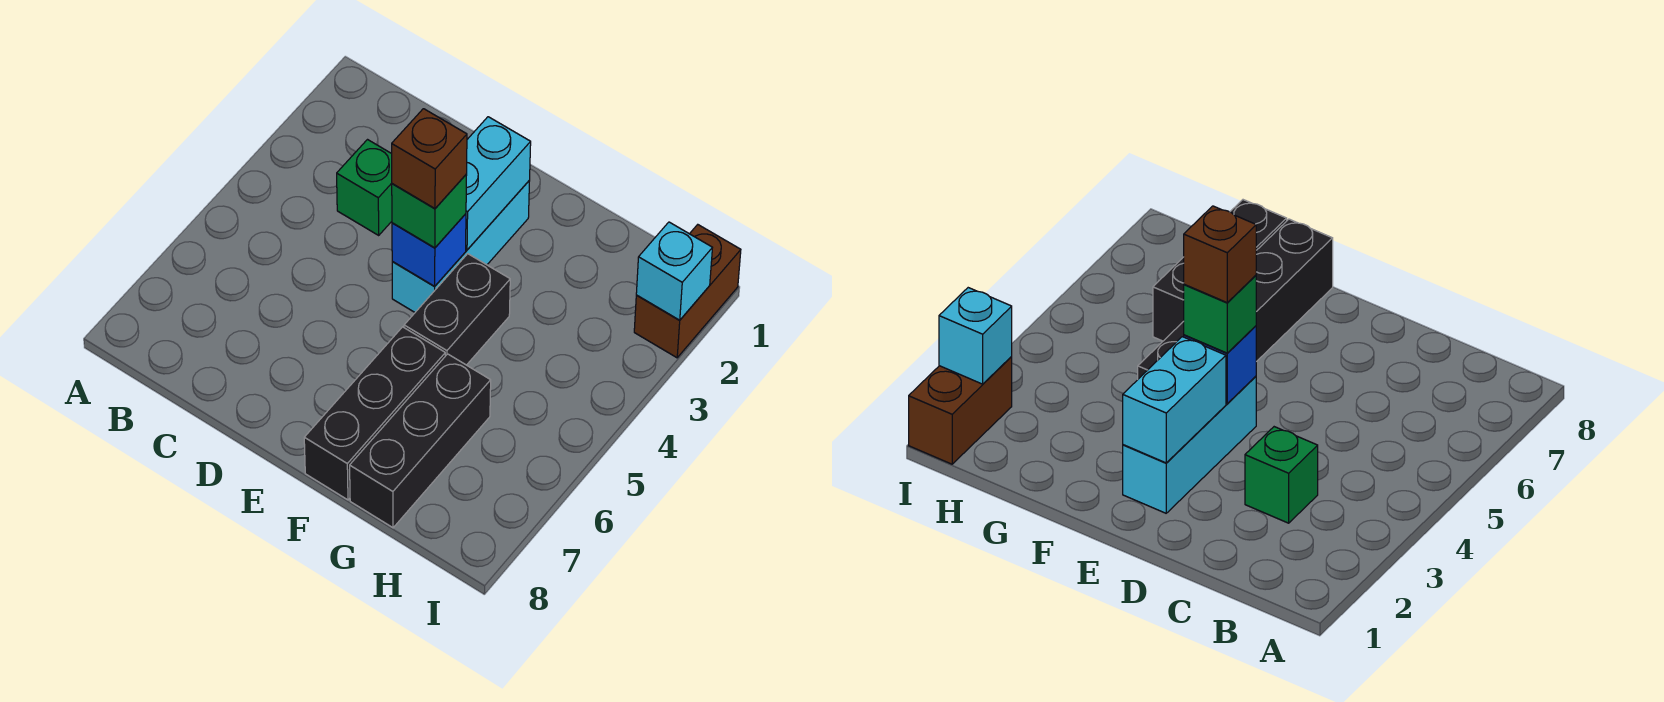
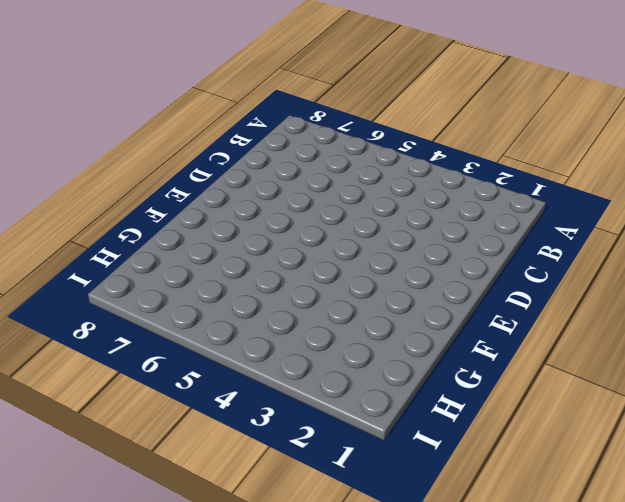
none -> green brick C3 level 1
none -> cyan brick E2:E4 level 1

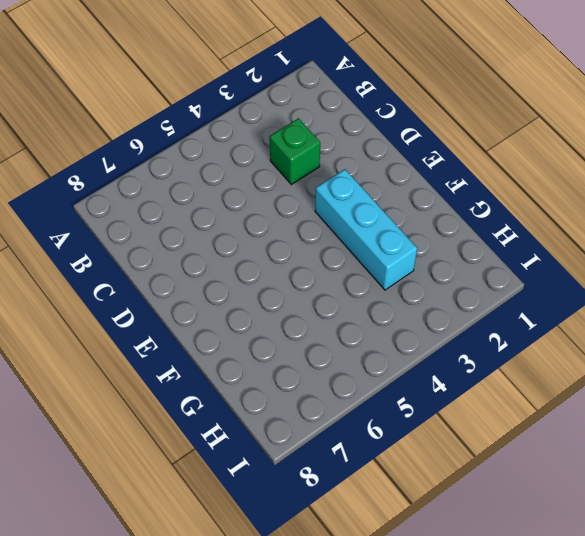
cyan brick E3:G3 level 1 -> cyan brick E2:E4 level 1
none -> black brick F4:F5 level 1
none -> black brick F6:F8 level 1

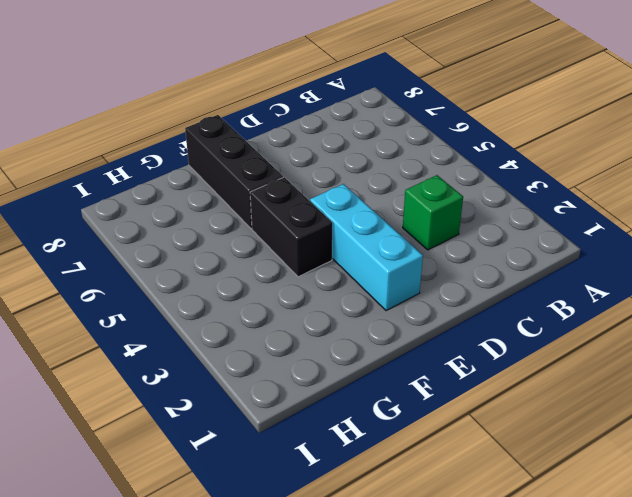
none -> black brick G6:G8 level 1
none -> brown brick I1:I2 level 1

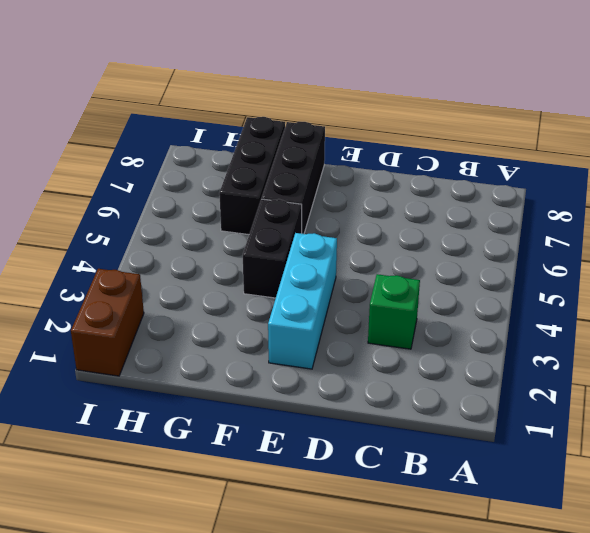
none -> cyan brick E2:E3 level 2
none -> blue brick E4 level 2

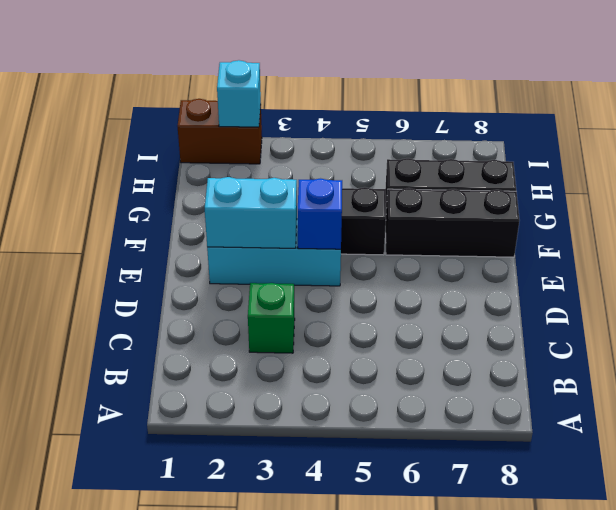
none -> green brick E4 level 3
none -> brown brick E4 level 4

